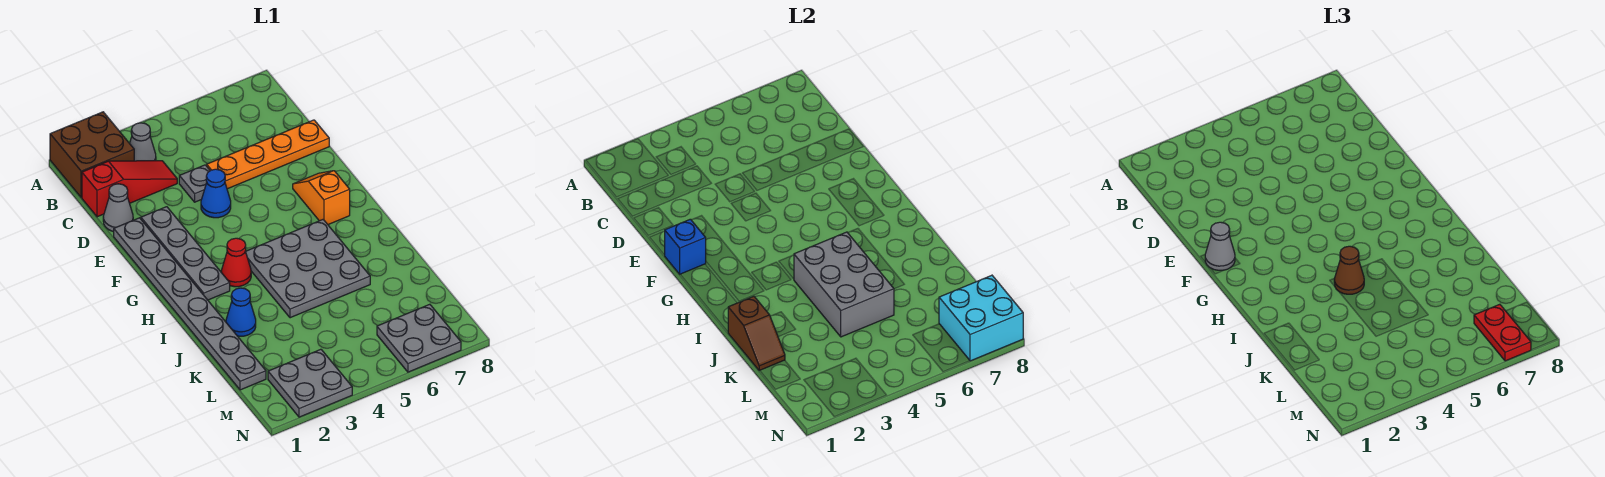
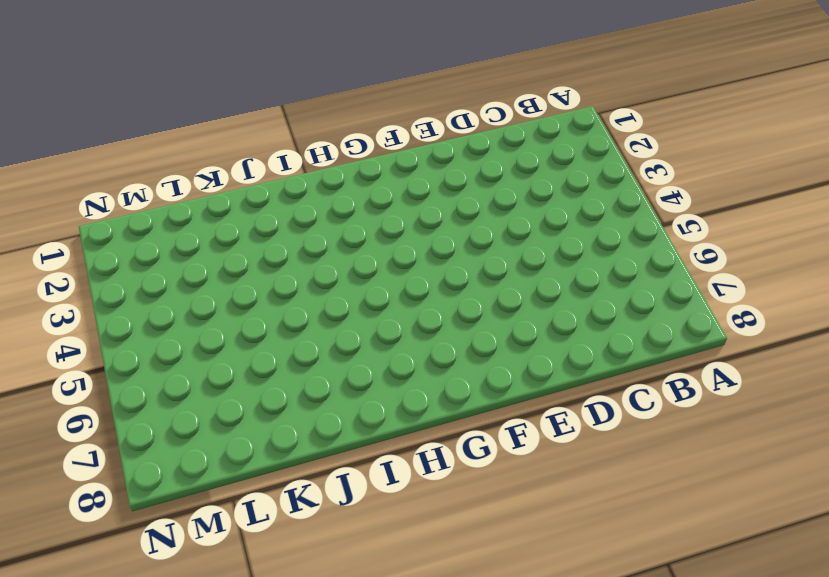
none -> brown brick A1:B2 level 1
none -> grey cone B3 level 1
none -> red slope C1:C3 level 1 top 1

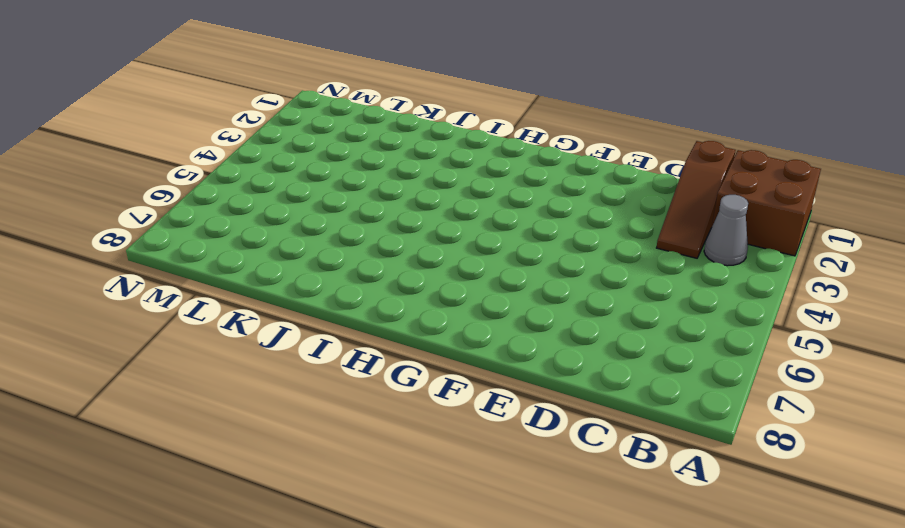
brown slope C1:C3 level 1 top 1 -> red slope C1:C3 level 1 top 1
none -> grey cone D1 level 1
none -> grey plate D4 level 1
none -> orange plate D5:D8 level 1

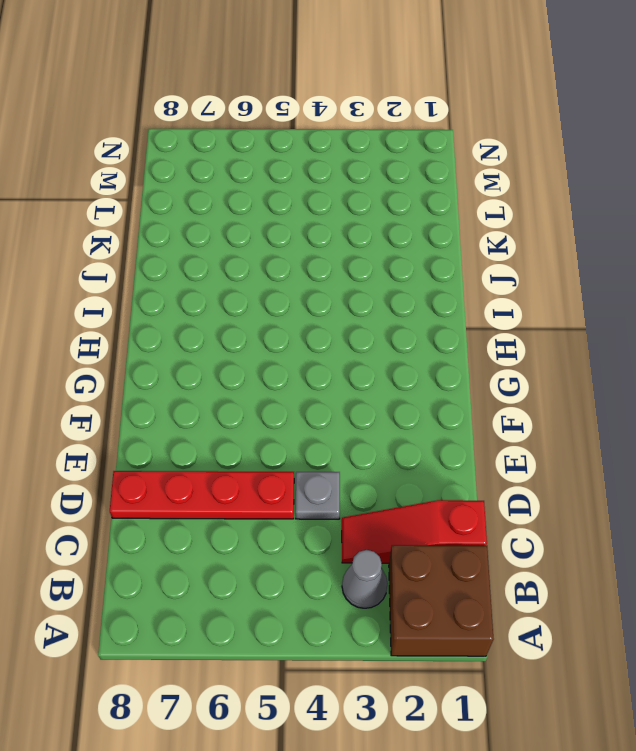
red plate D5:D8 level 1 -> orange plate D5:D8 level 1
none -> grey cone D1 level 1
none -> grey plate E1:L1 level 1
none -> grey plate E2:H2 level 1

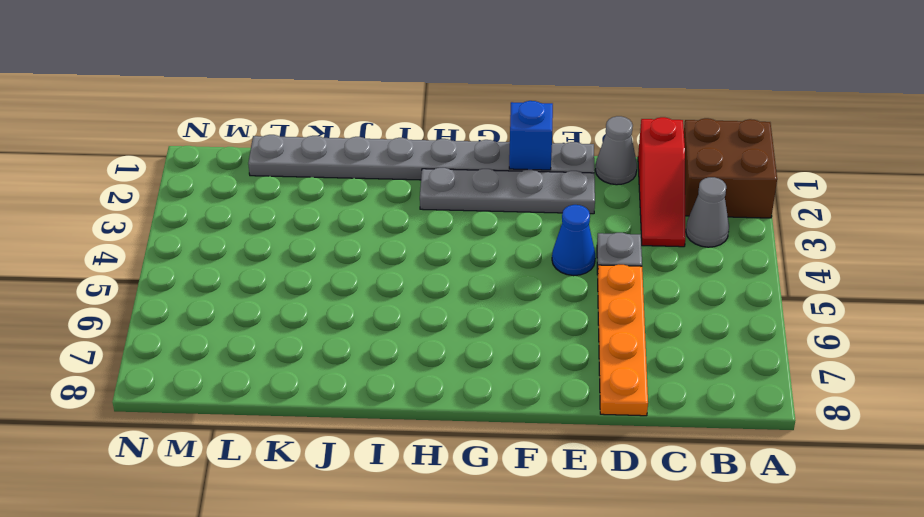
none -> orange slope F7:G7 level 1 top G
none -> red cone H3 level 1
none -> grey plate H4:J6 level 1

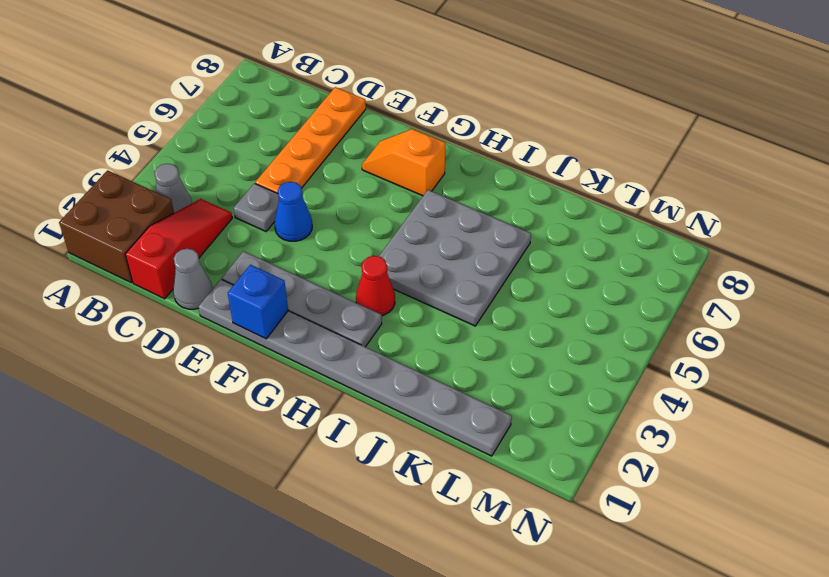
none -> blue cone J2 level 1
none -> grey plate M2:N3 level 1
none -> grey plate M6:N7 level 1

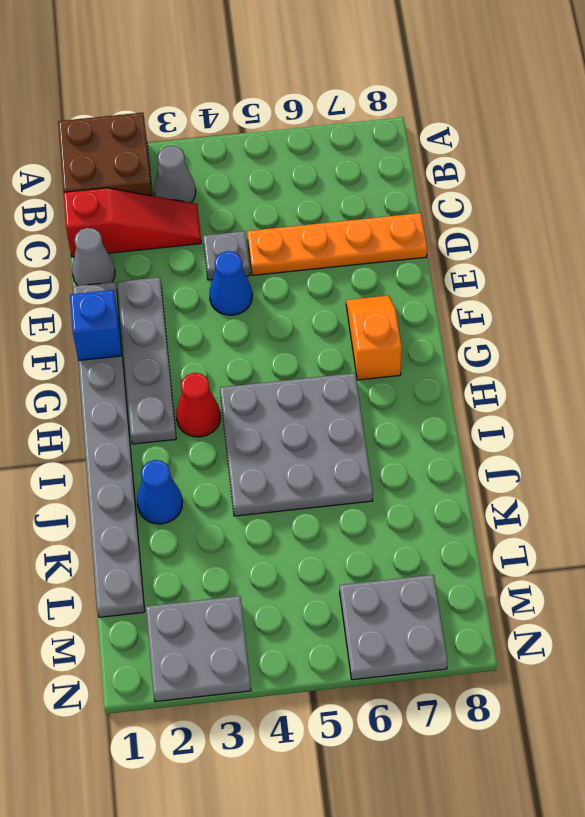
none -> grey brick I4:K5 level 2
none -> brown slope J1:K1 level 2 top J
none -> cyan brick M7:N8 level 2

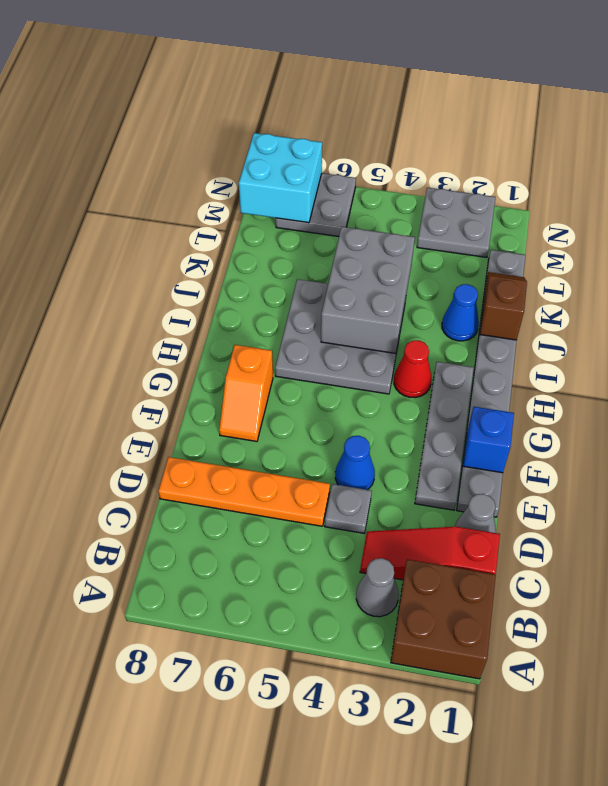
none -> grey cone F1 level 3
none -> brown cone I4 level 3
none -> red plate M7:N7 level 3

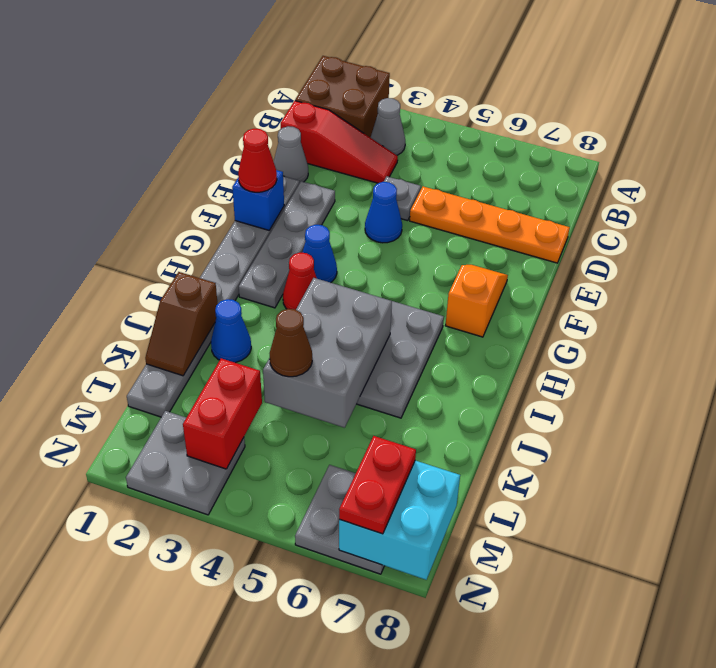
red cone F1 level 3 -> grey cone F1 level 3
blue cone G3 level 1 -> none
brown cone K4 level 3 -> brown cone I4 level 3
red brick L3:M3 level 2 -> none

